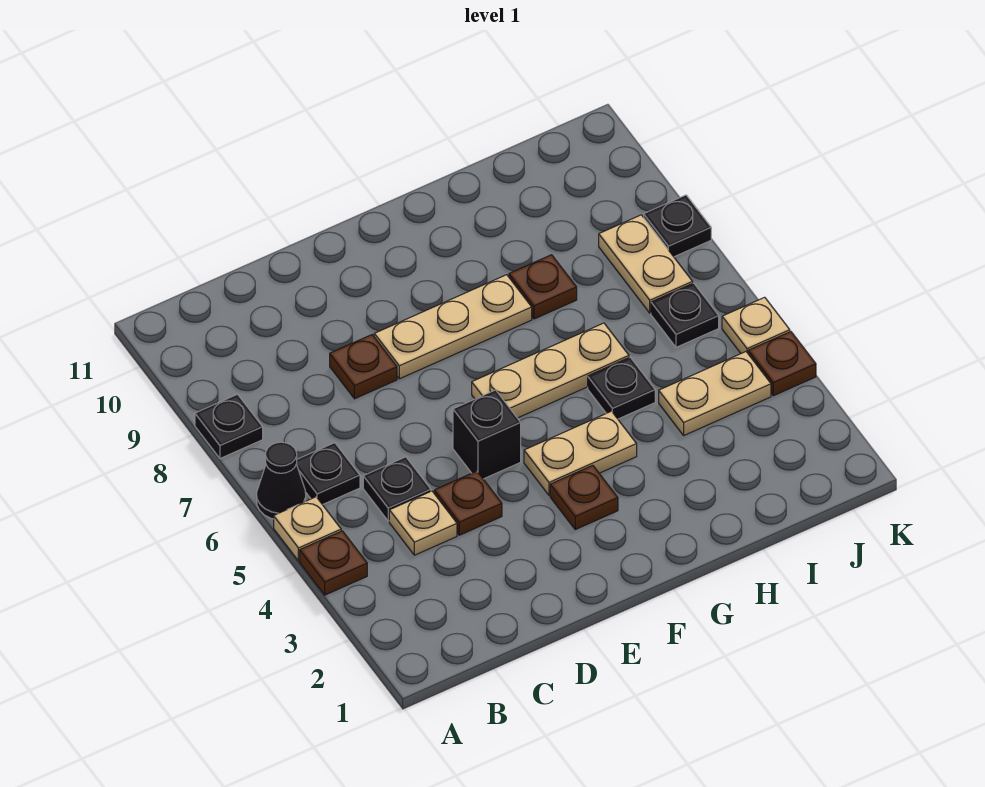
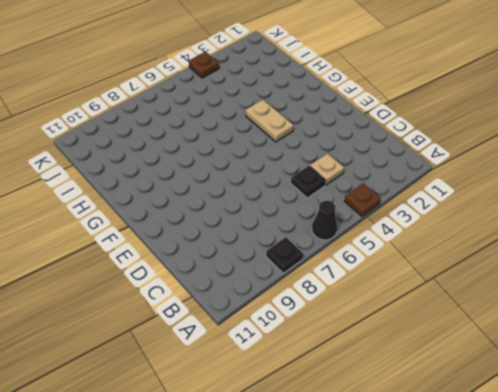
none -> tan plate A5 level 1
none -> black plate B6 level 1
none -> brown plate D4 level 1

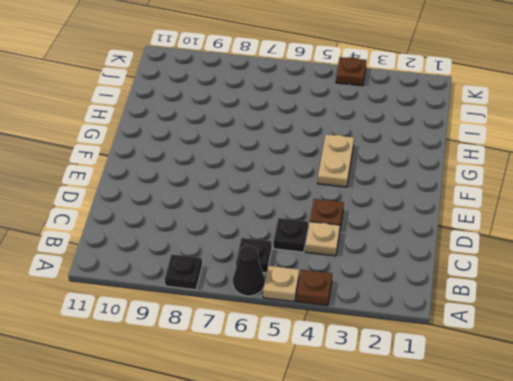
none -> brown plate D8 level 1
none -> black brick E5 level 1
none -> tan plate E8:G8 level 1

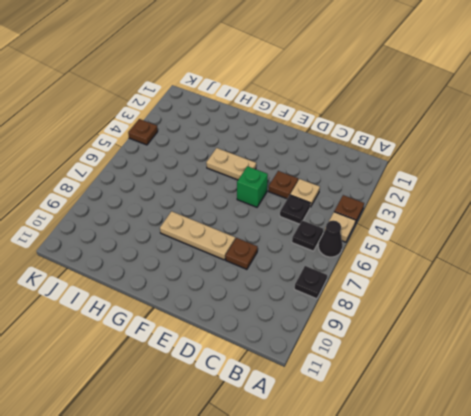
green brick E5 level 1 -> black brick E5 level 1
none -> brown plate F3 level 1
none -> tan plate F6:H6 level 1
none -> black plate H5 level 1

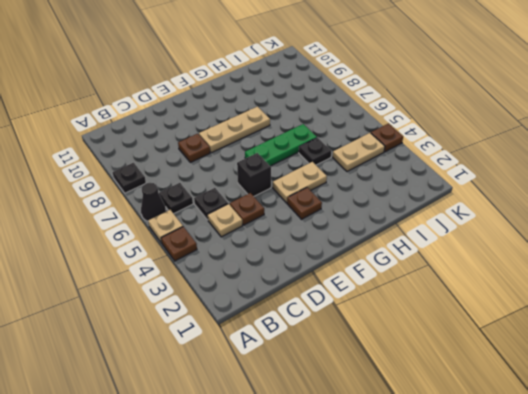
green plate F6:H6 level 1 -> tan plate F6:H6 level 1
none -> brown plate H8 level 1
none -> black plate J6 level 1
none -> tan plate J7:J8 level 1

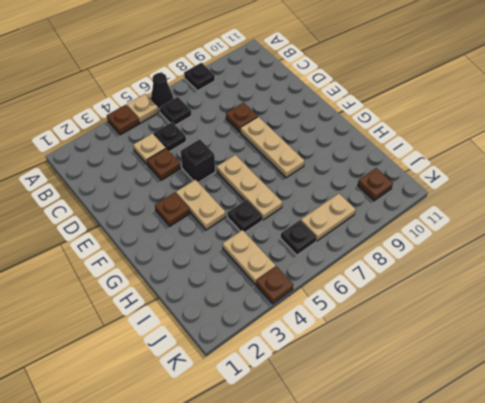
brown plate J10 level 1 -> brown plate H8 level 1
none -> tan plate K5 level 1
none -> black plate K8 level 1

